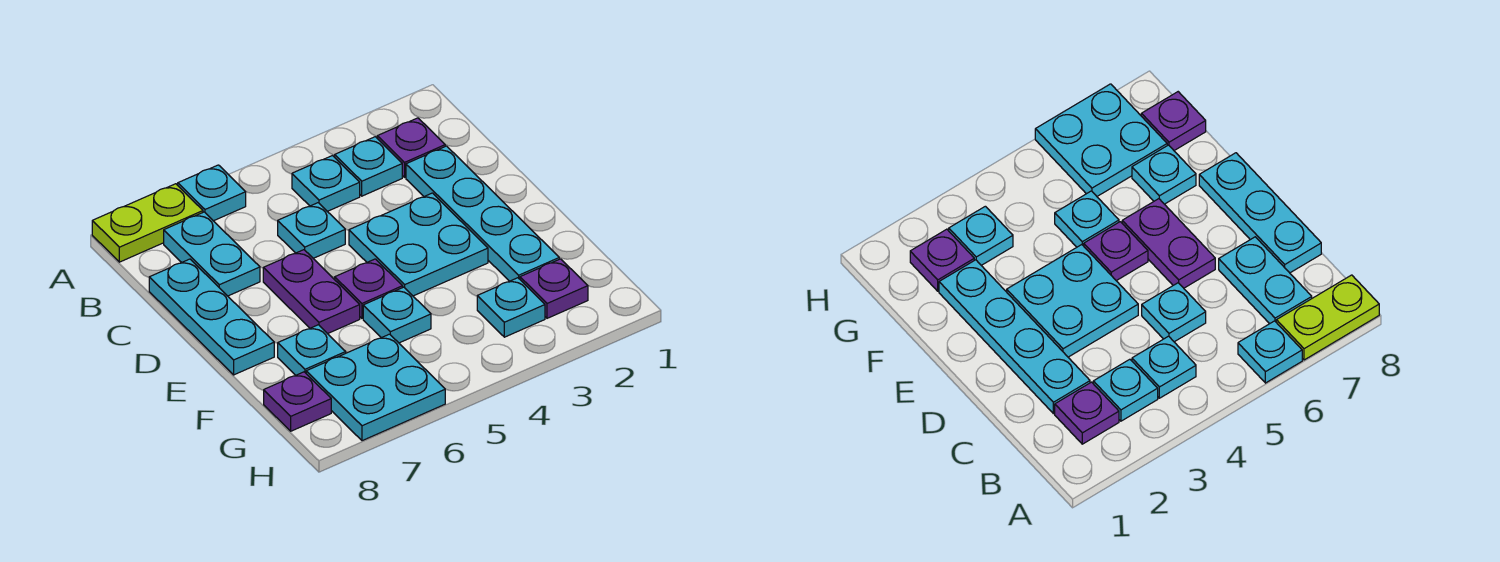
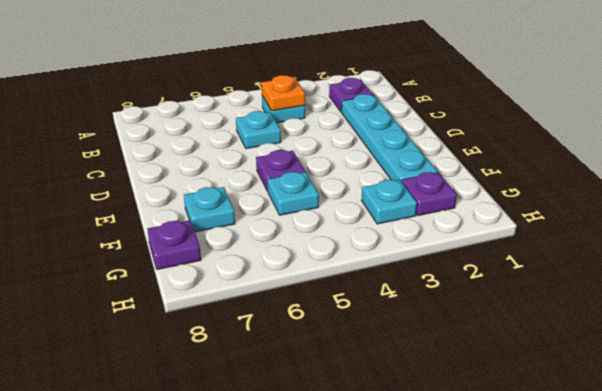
orange plate B4 level 2 -> none
none -> cyan plate A6 level 1
none -> lime plate A7:A8 level 1
none -> cyan plate B3 level 1

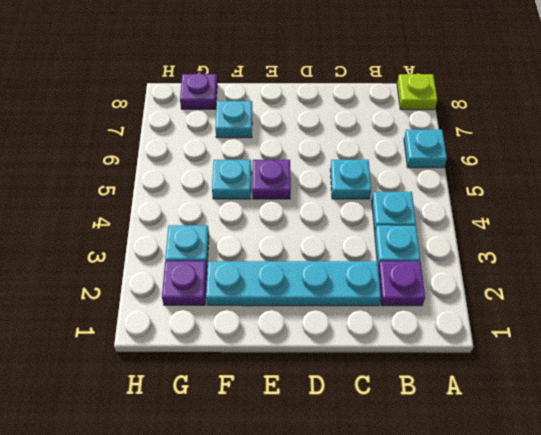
lime plate A8 level 1 -> lime plate A7:A8 level 1
none -> cyan plate B7:C7 level 1
none -> cyan plate C8:E8 level 1
none -> cyan plate D3:E4 level 1

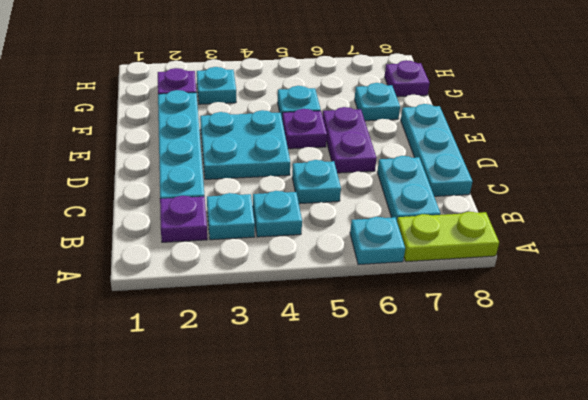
none -> cyan plate G6:H7 level 1

